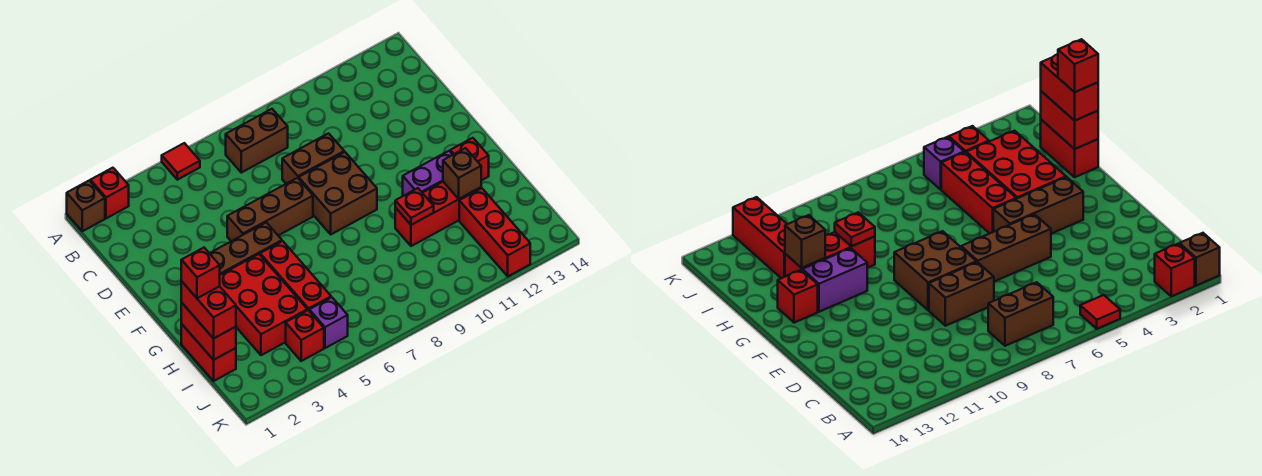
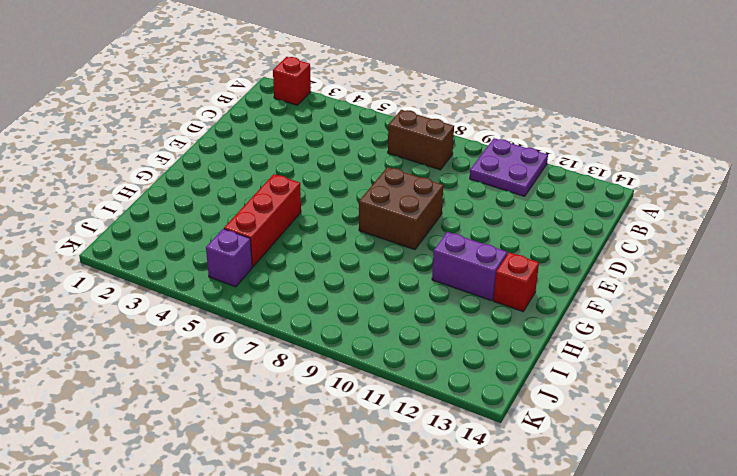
purple plate A10:B11 level 1 -> none
none -> brown brick A1 level 1
none -> red tile A5 level 1
none -> brown brick D8:D9 level 1

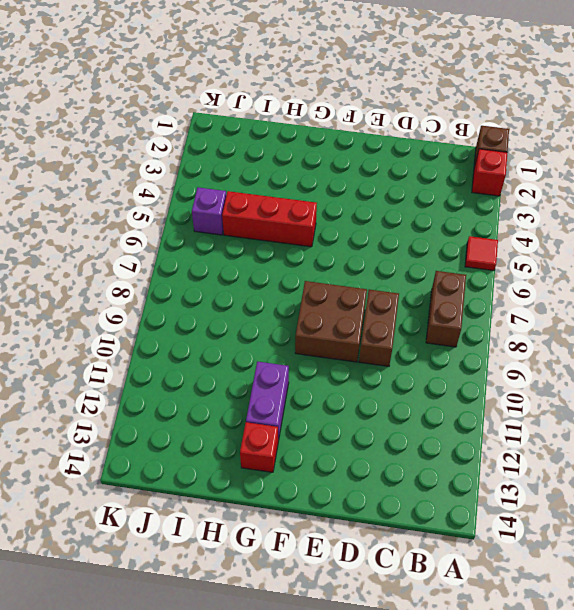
none -> brown brick E5:E7 level 1
none -> brown brick F3:F5 level 1
none -> red brick G3:I4 level 1

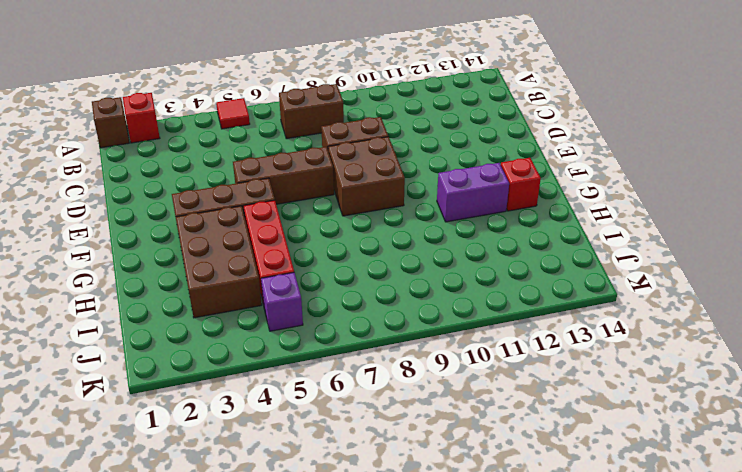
brown brick G3:I4 level 1 -> red brick G3:I4 level 1
none -> red brick H1:I1 level 1
none -> red brick H10:H12 level 1
none -> red brick I12:K12 level 1

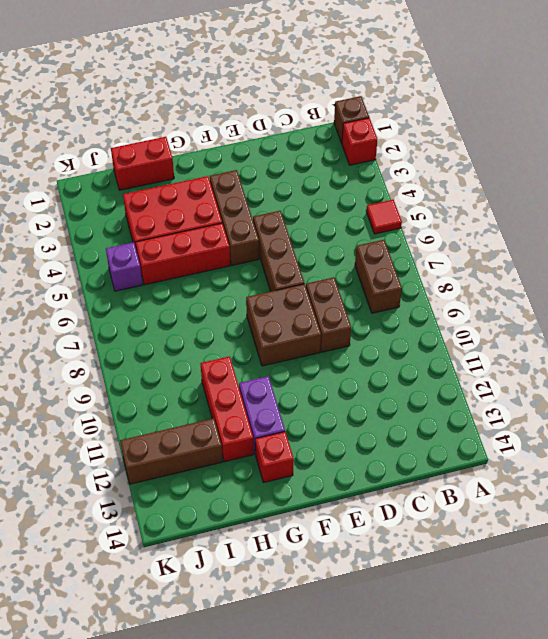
brown brick I12:K12 level 1 -> red brick I12:K12 level 1
none -> red brick J4 level 1
none -> red brick H1:I1 level 2
none -> red plate H10 level 2

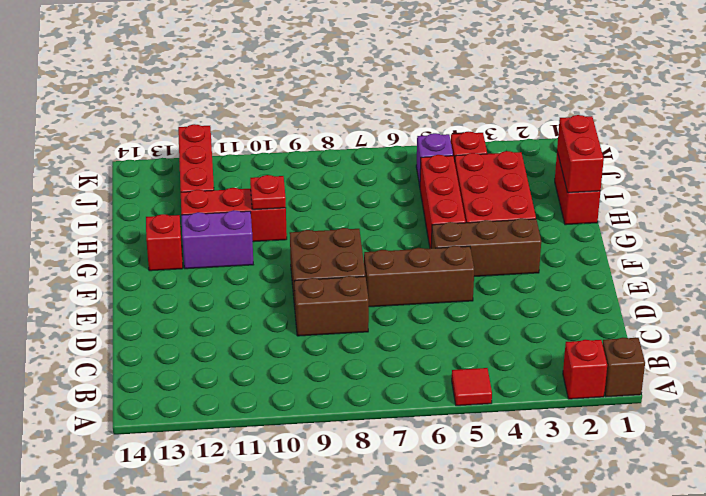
none -> brown brick B7:B8 level 1
none -> brown brick H12 level 2
none -> red brick H1:I1 level 3

